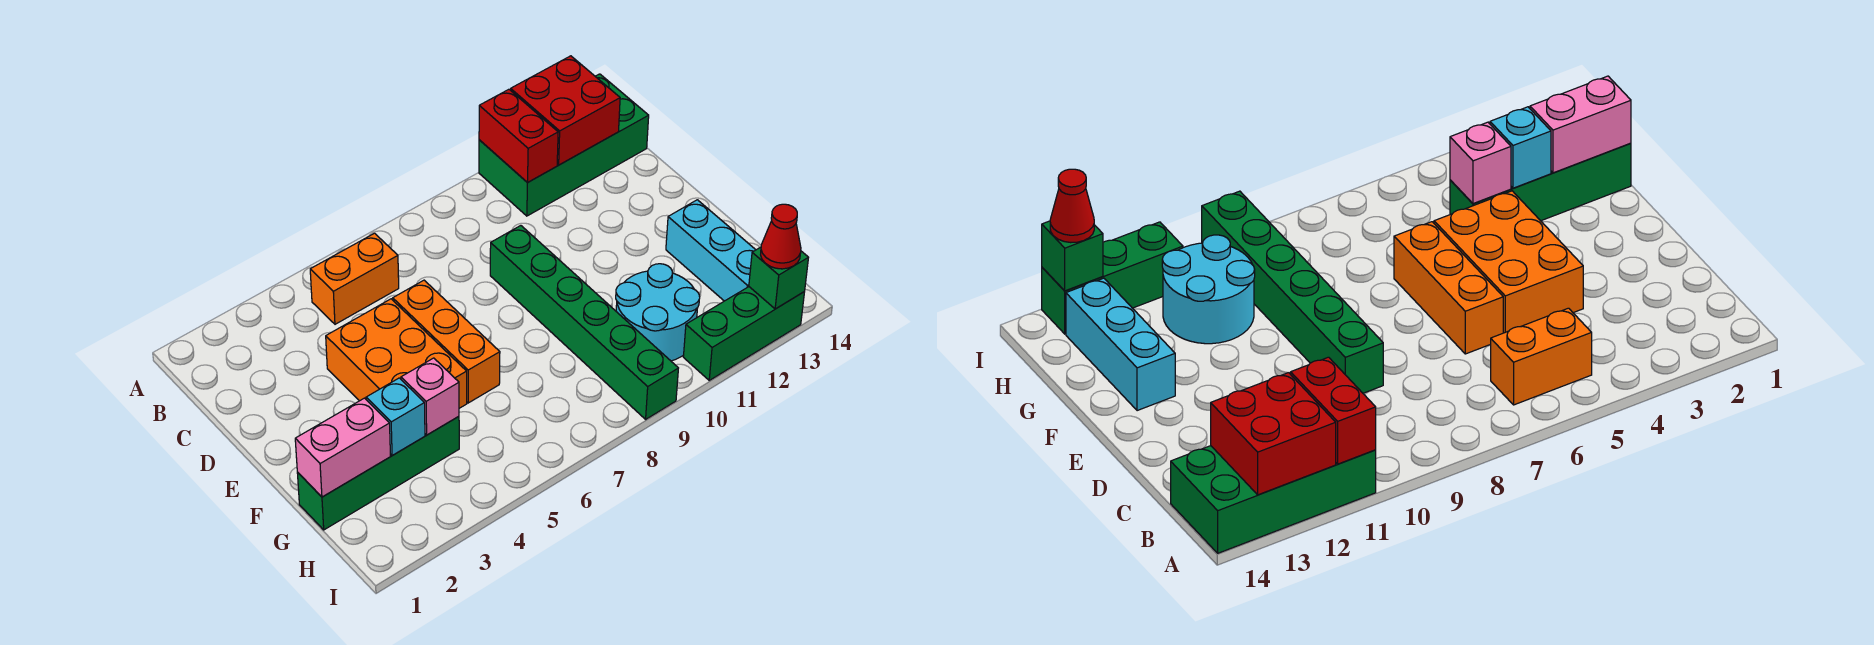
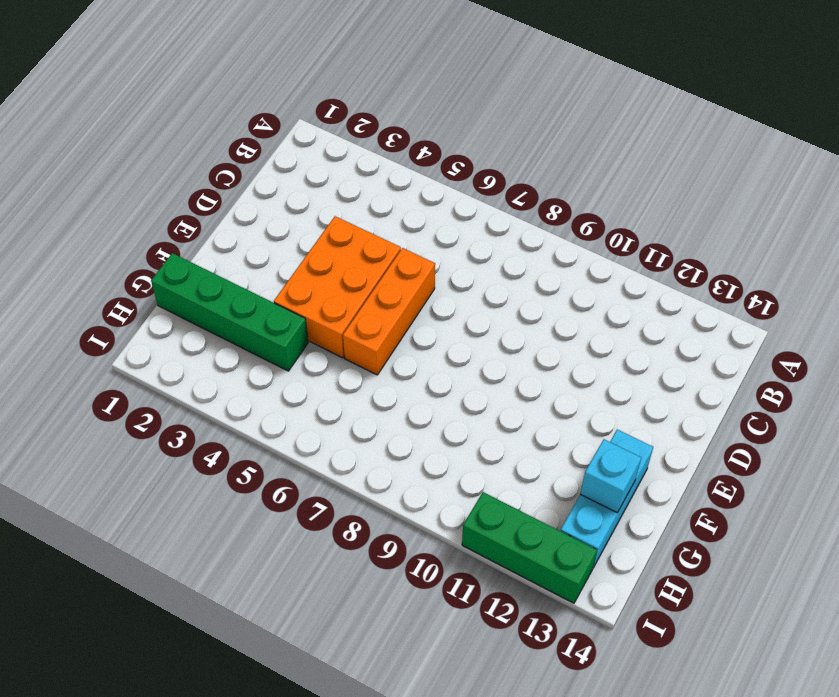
cyan brick G13 level 2 -> cyan brick G3 level 2
none -> green brick A11:B14 level 1
none -> orange brick B5:B6 level 1
none -> green brick D9:I9 level 1

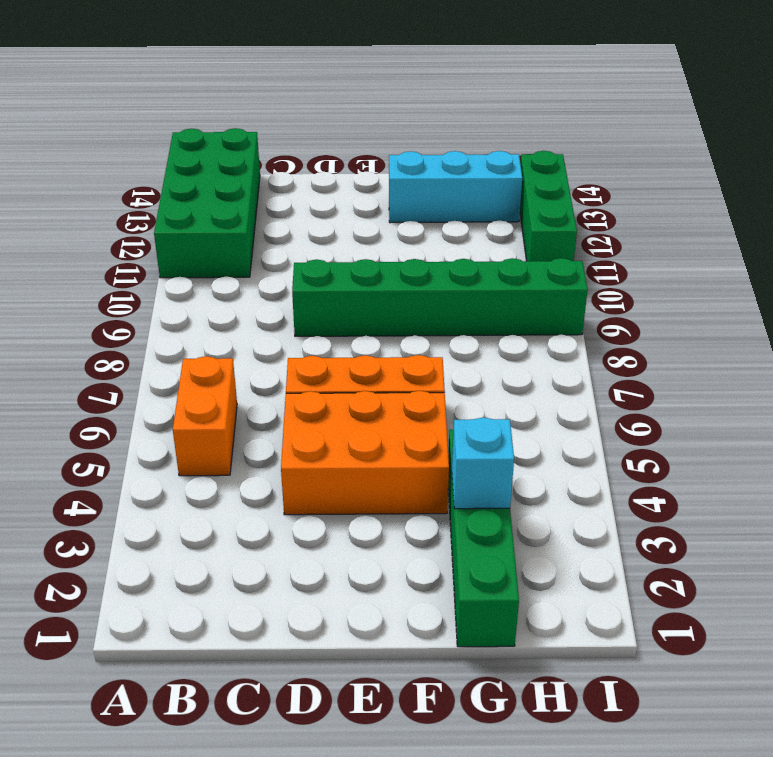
none -> cyan round brick G10:H11 level 1
none -> red brick A11:B11 level 2
none -> red brick A12:B13 level 2

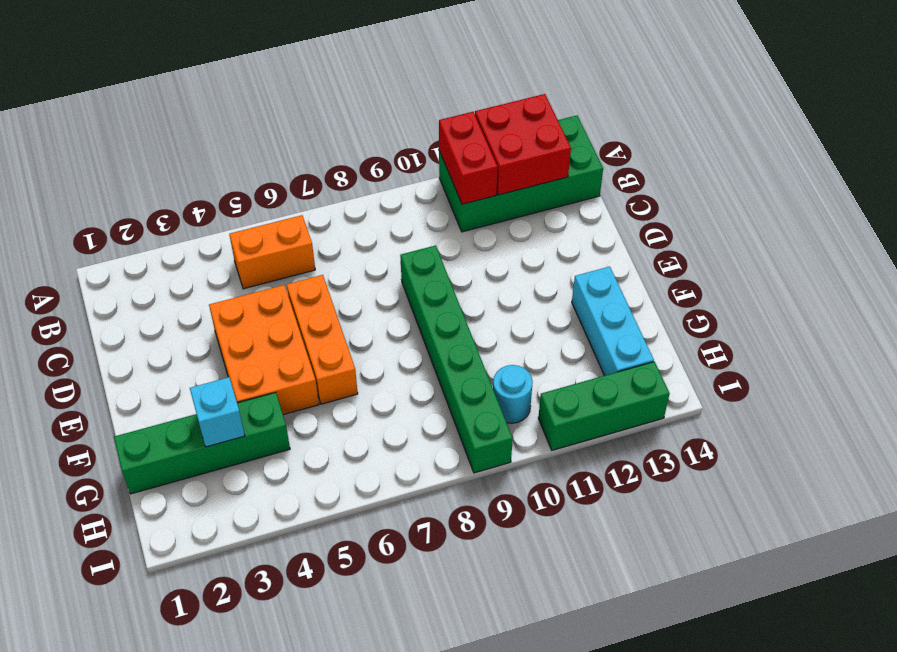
cyan round brick H10 level 1 -> cyan round brick G10:H11 level 1
none -> pink brick G1:G2 level 2
none -> pink brick G4 level 2
none -> green brick I13 level 2

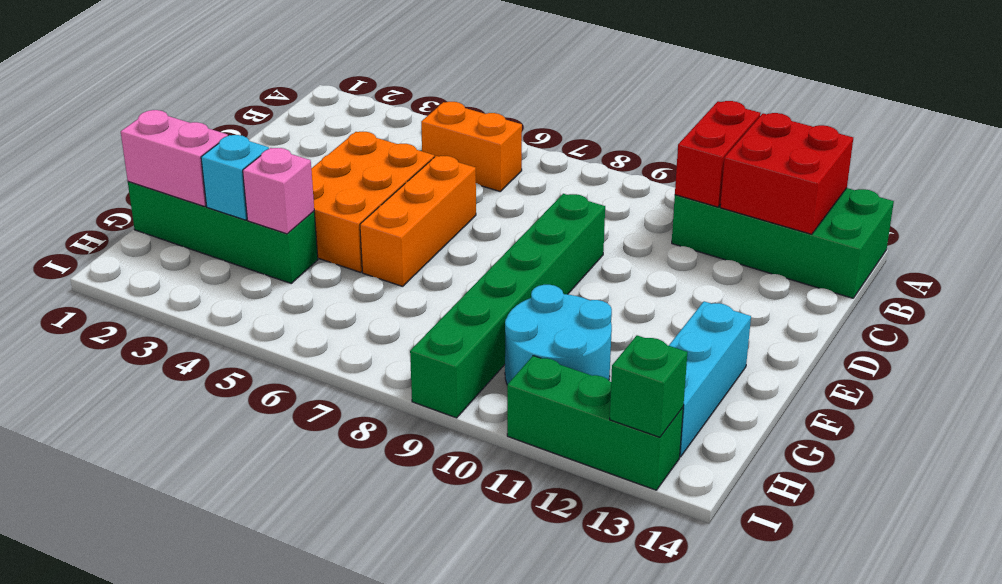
none -> red cone I13 level 3

